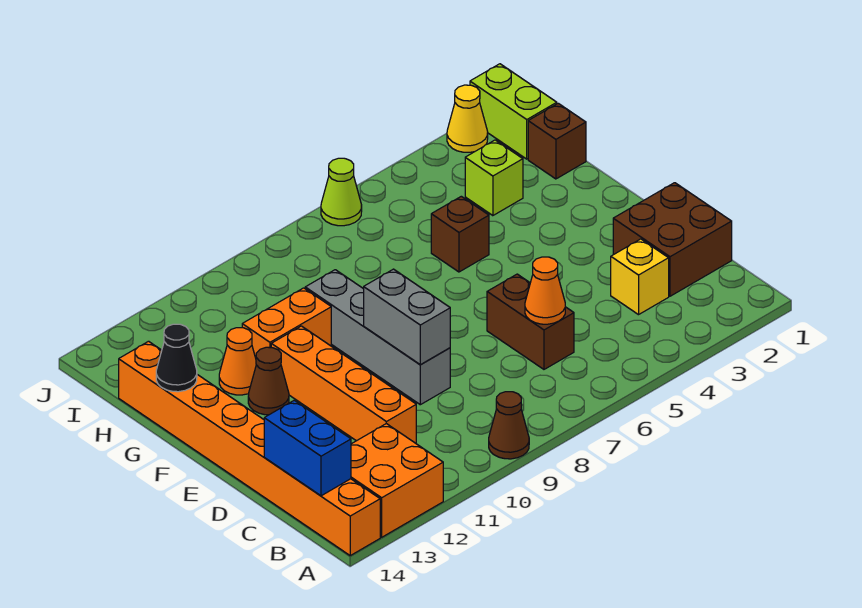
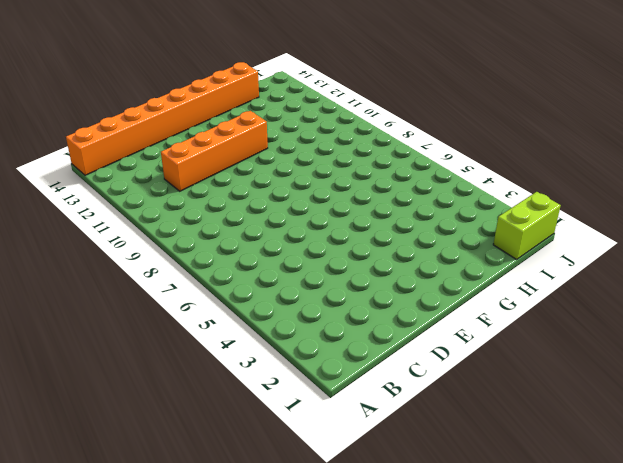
none -> brown cone A9 level 1
none -> orange brick A12:B13 level 1
none -> brown brick C1:D2 level 1

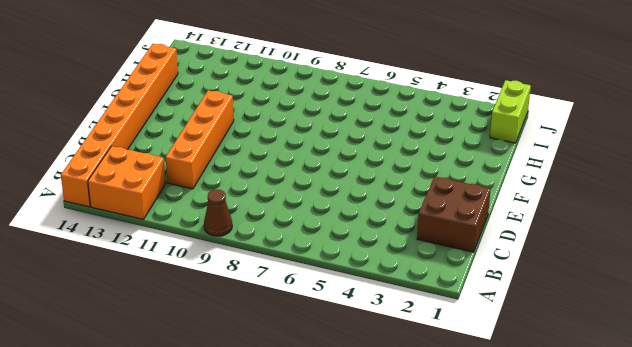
none -> yellow brick C3 level 1
none -> brown brick C6:D6 level 1
none -> grey brick D9:G9 level 1

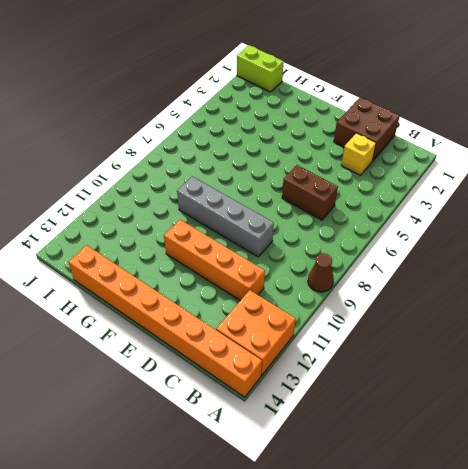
none -> brown cone F12 level 1
none -> brown brick G5 level 1
none -> orange brick G10:G11 level 1

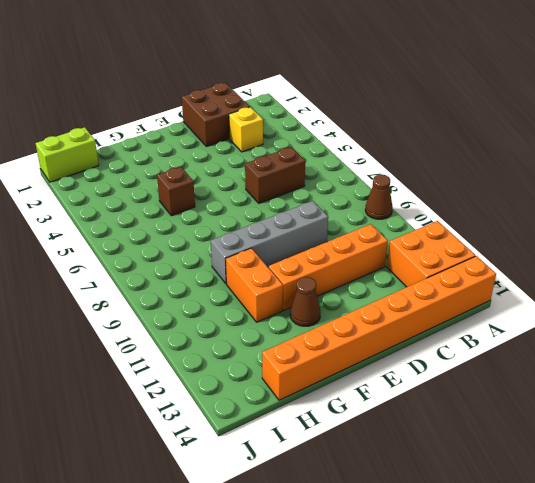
none -> orange cone G12 level 1
none -> brown brick H1 level 1
none -> lime brick H3 level 1

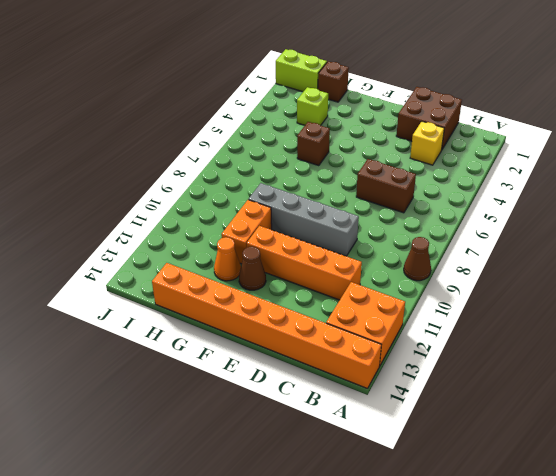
none -> yellow cone J2 level 1
none -> lime cone J6 level 1
none -> blue brick B14:C14 level 2

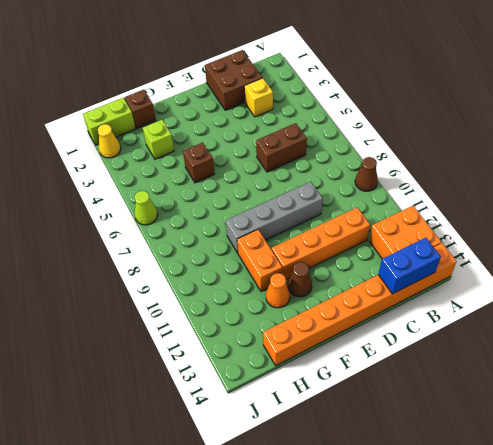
none -> orange cone C6 level 2
none -> grey brick D9:E9 level 2
none -> black cone G14 level 2

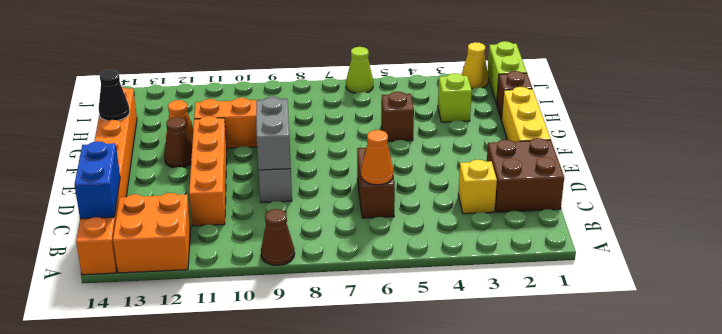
yellow brick E1:G1 level 1 -> none

